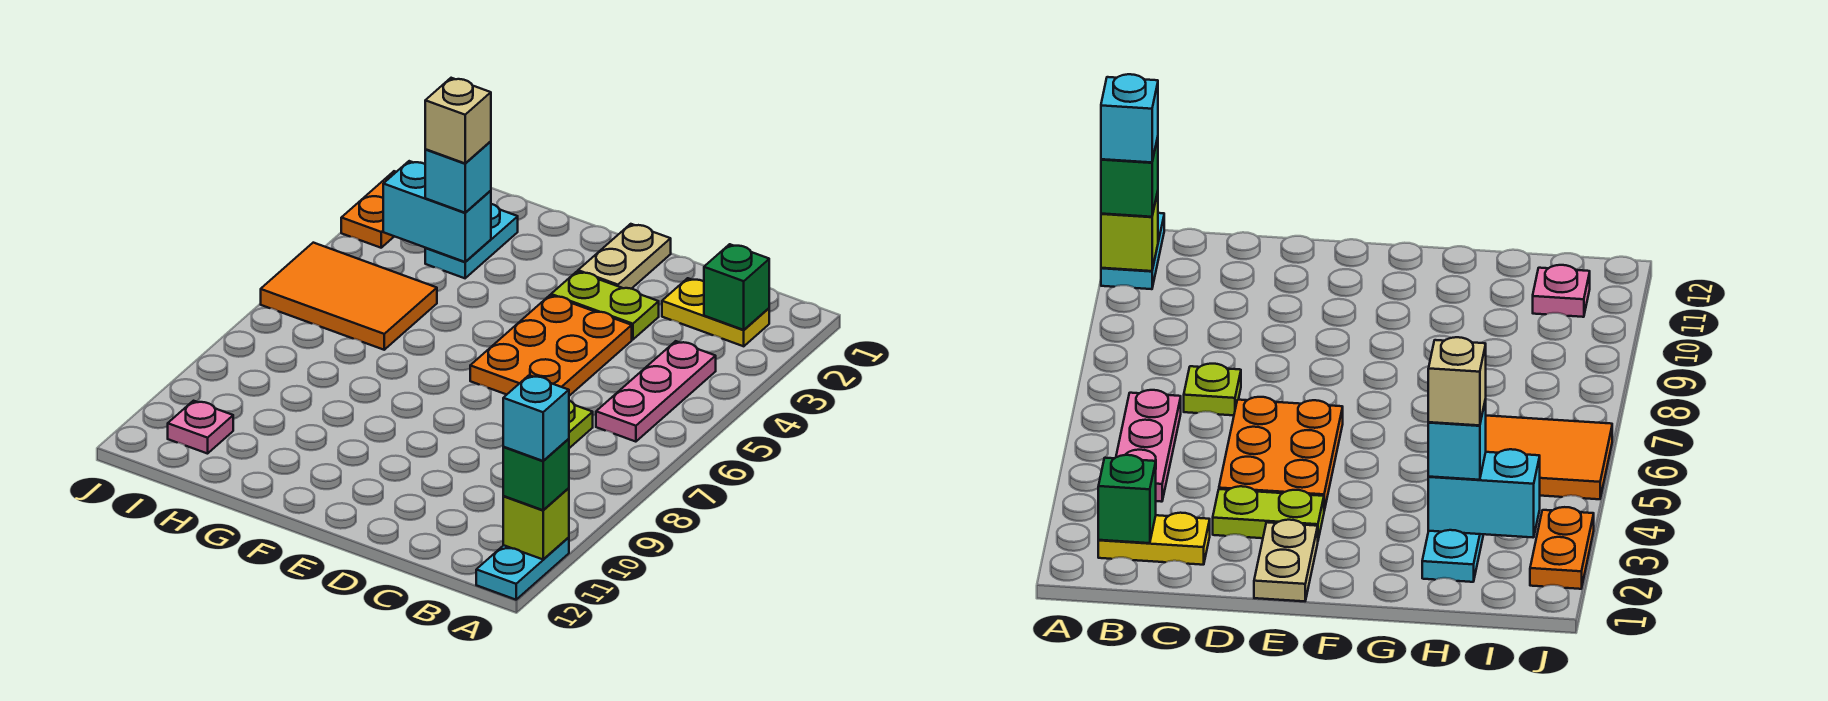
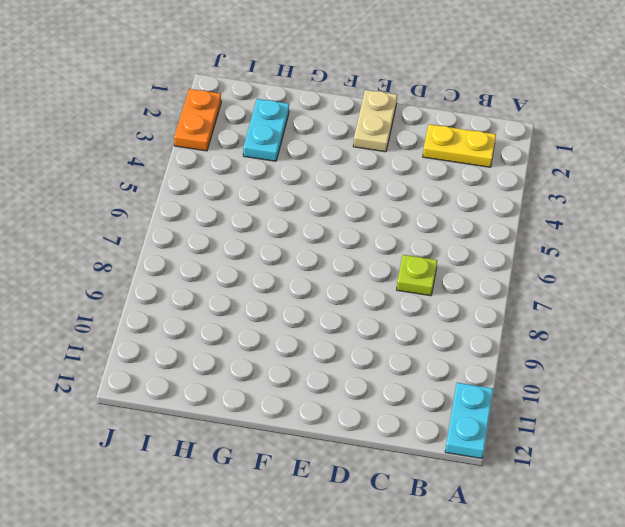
none -> pink plate B4:B6 level 1
none -> lime plate D3:E3 level 1
none -> orange plate D4:E6 level 1

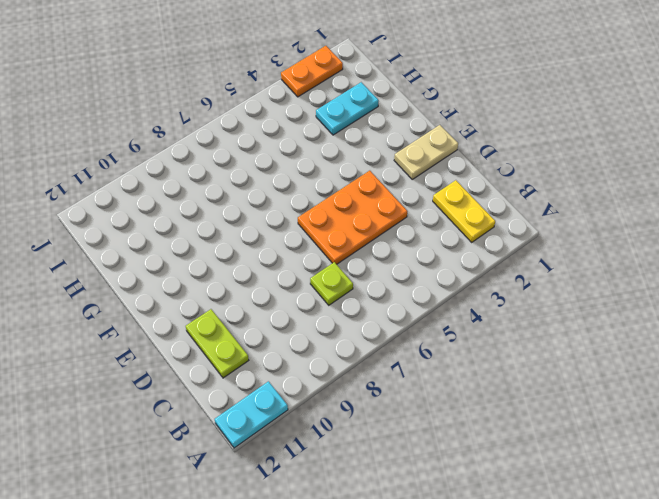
lime plate C11:D11 level 1 -> lime plate D3:E3 level 1
none -> pink plate B4:B6 level 1
none -> orange tile H5:J6 level 1
none -> pink plate I11 level 1

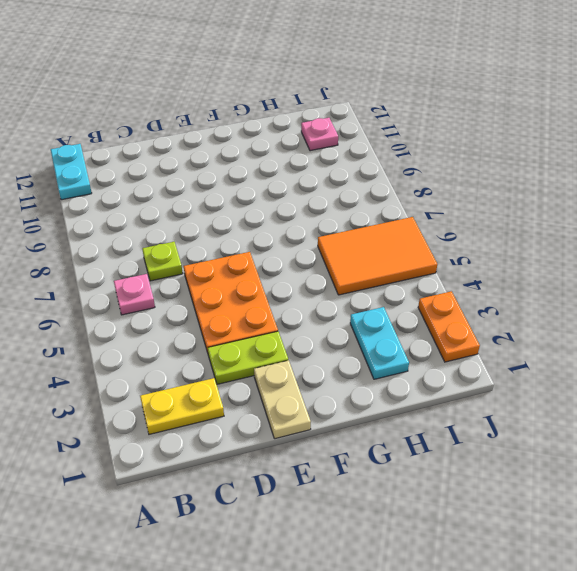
pink plate B6 level 1 -> pink plate B4:B6 level 1
none -> lime brick A11 level 2
none -> green brick B2 level 2
none -> cyan brick H3:I3 level 2

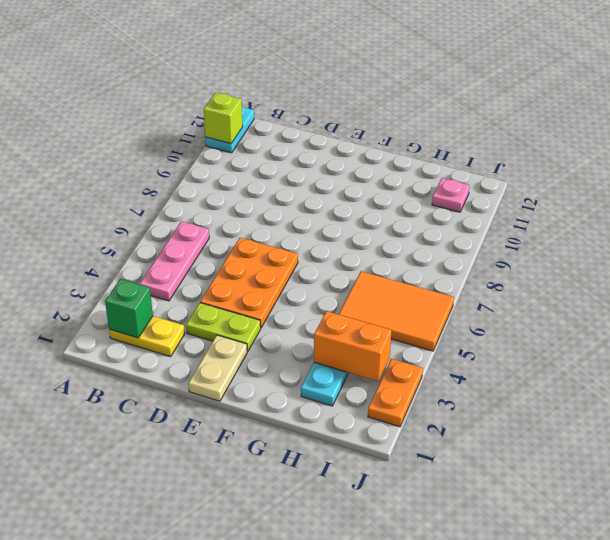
orange brick H3:I3 level 2 -> cyan brick H3:I3 level 2
none -> lime plate C7 level 1
none -> green brick A11 level 3
none -> cyan brick H3 level 3

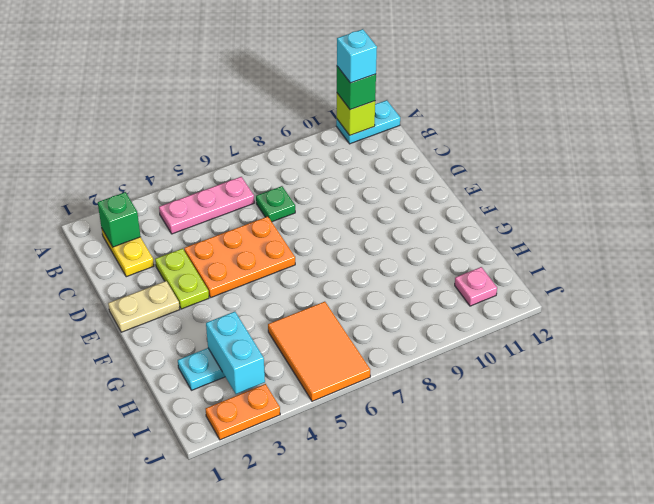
green plate C7 level 1 -> lime plate C7 level 1
none -> cyan brick H3 level 3
none -> tan brick H3 level 4

